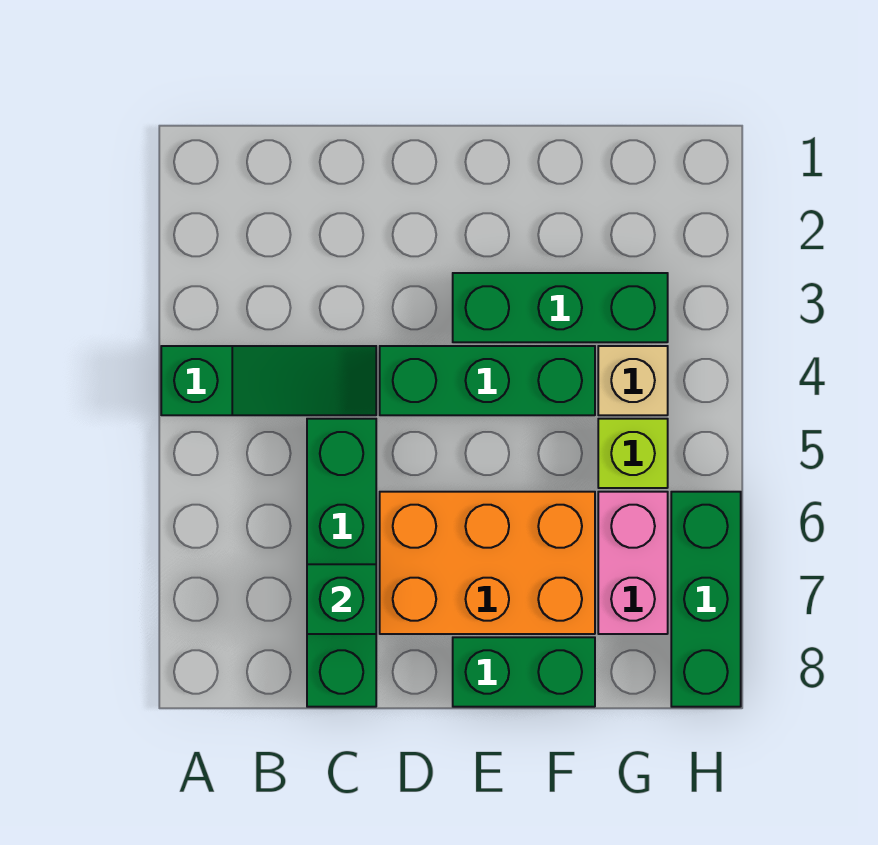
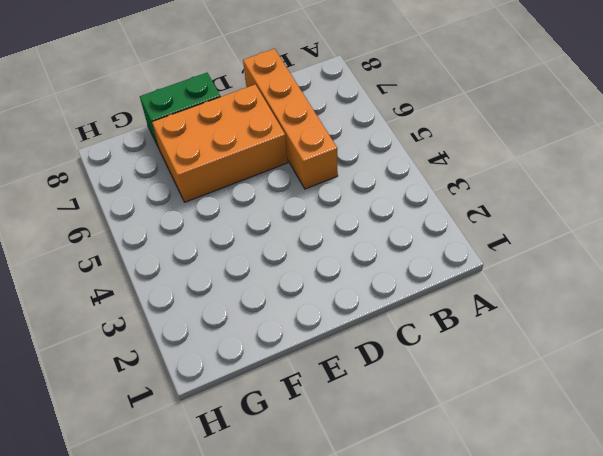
orange brick C5:C8 level 1 -> green brick C5:C8 level 1
none -> green slope A4:C4 level 1 top A
none -> green brick D4:F4 level 1

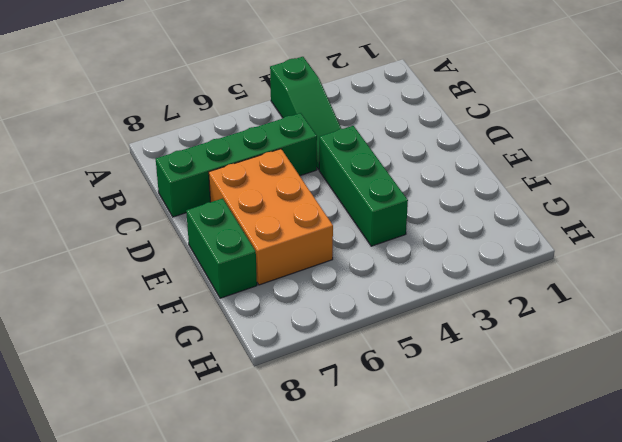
none -> green brick E3:G3 level 1
none -> tan brick G4 level 1

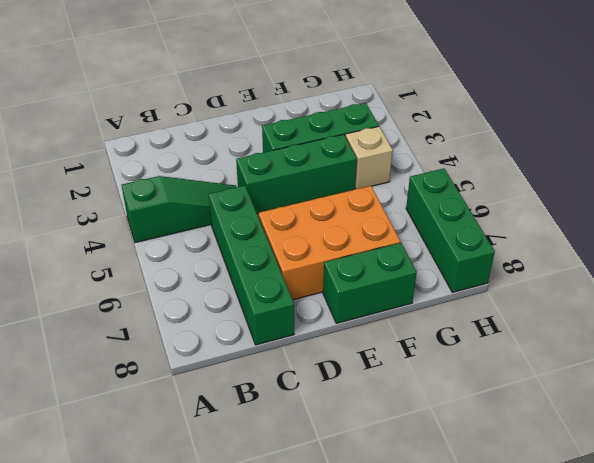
none -> lime brick G5 level 1
none -> pink brick G6:G7 level 1

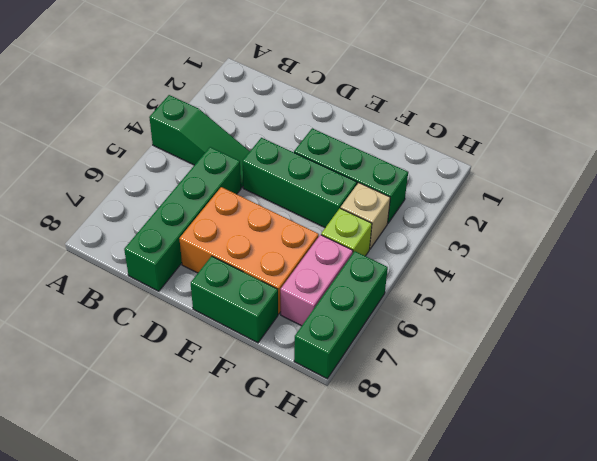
none -> green brick C7 level 2

